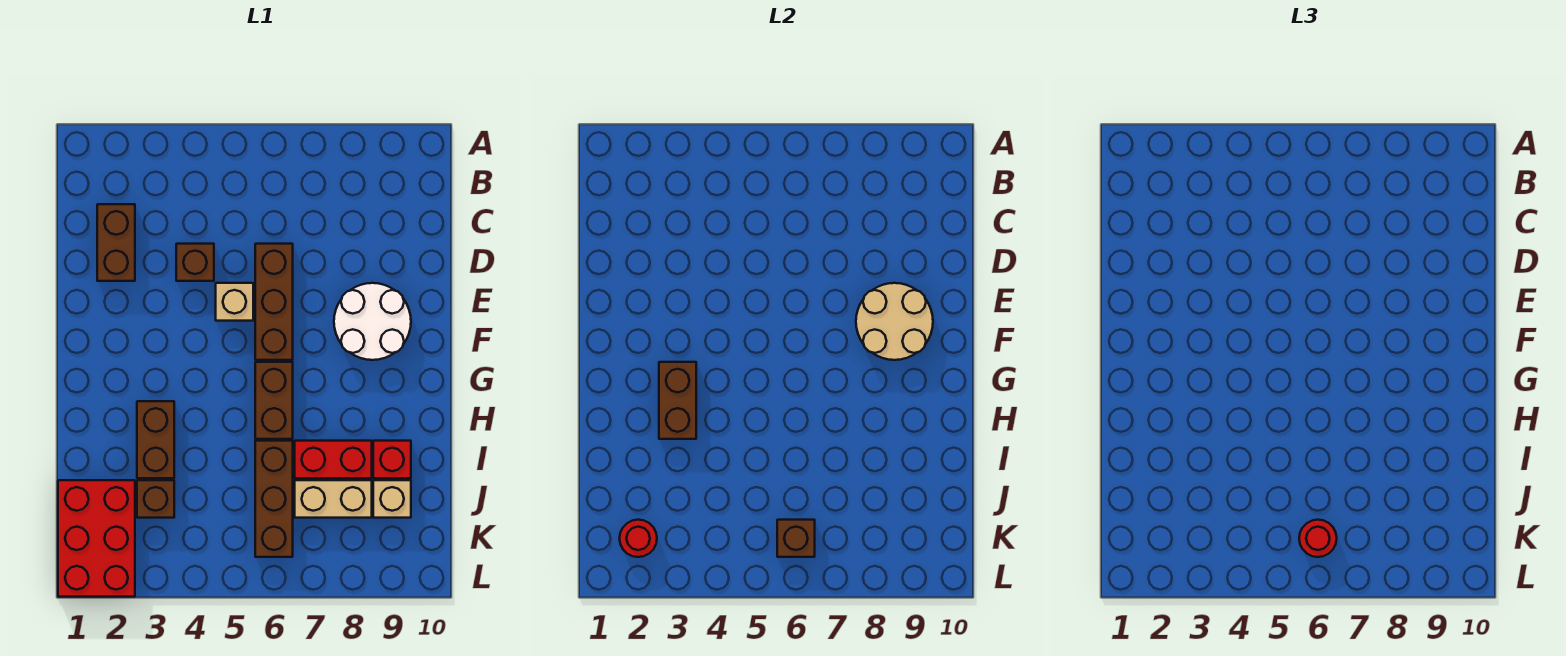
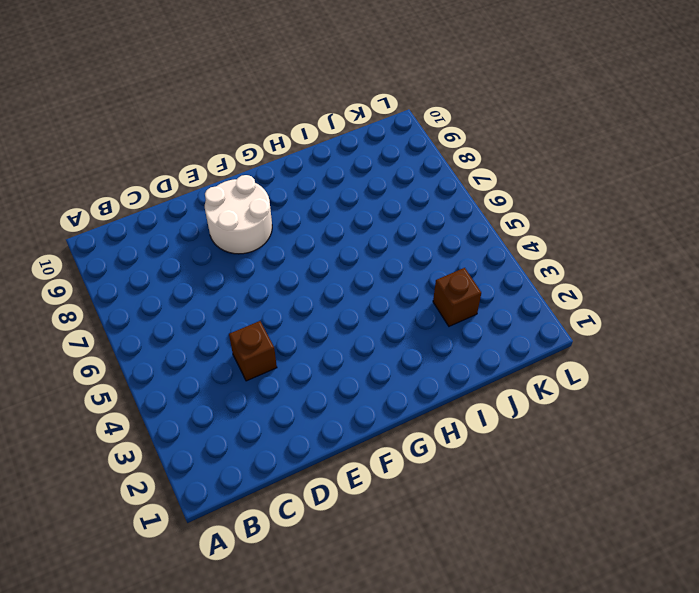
none -> brown brick C2:D2 level 1
none -> brown brick D6:F6 level 1
none -> tan brick E5 level 1

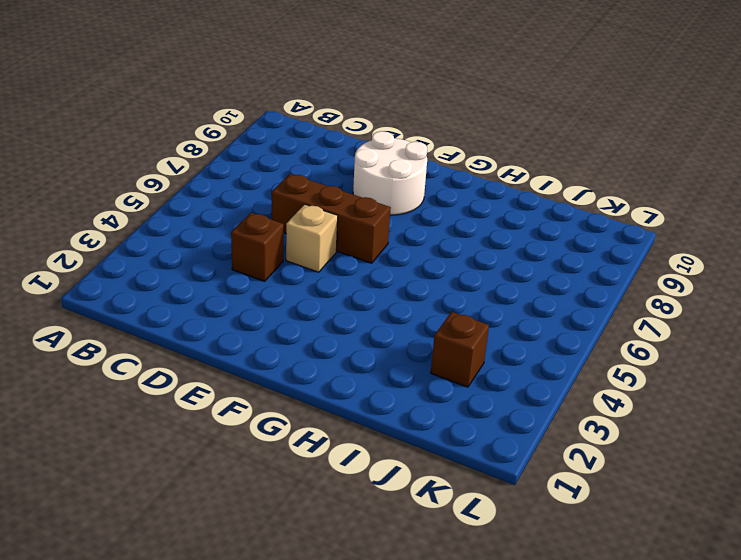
none -> brown brick C2:D2 level 1
none -> brown brick G6:H6 level 1
none -> brown brick H3:I3 level 1

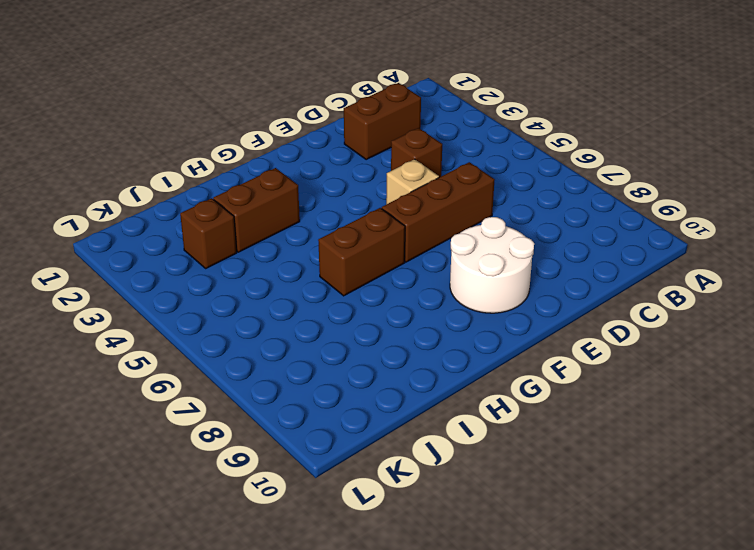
none -> brown brick I6:K6 level 1
none -> red brick I7:I8 level 1
none -> red brick I9 level 1

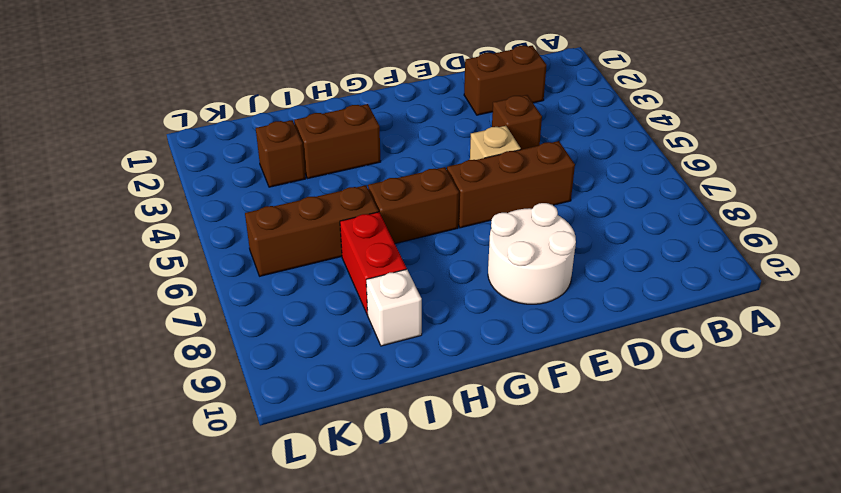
white brick I9 level 1 -> red brick I9 level 1
none -> red brick J1:L2 level 1
none -> tan brick J7:J8 level 1
none -> tan brick J9 level 1

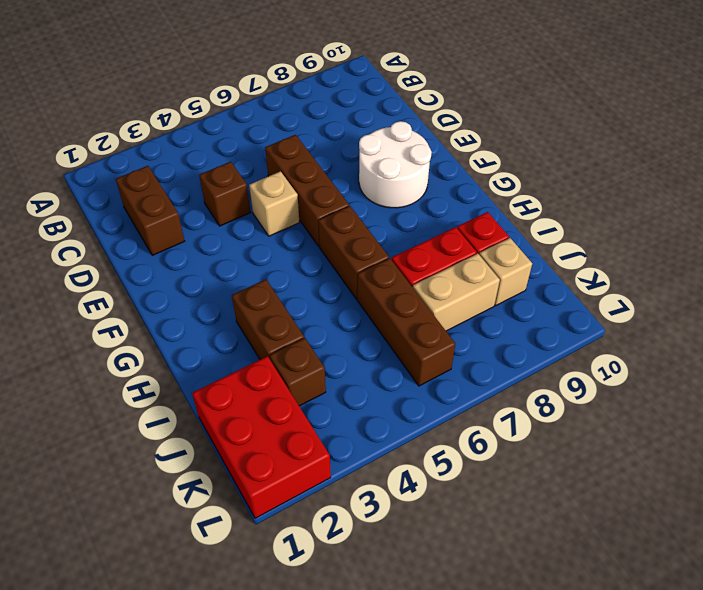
none -> tan round brick E8:F9 level 2
none -> brown brick G3:H3 level 2
none -> red round brick K2 level 2

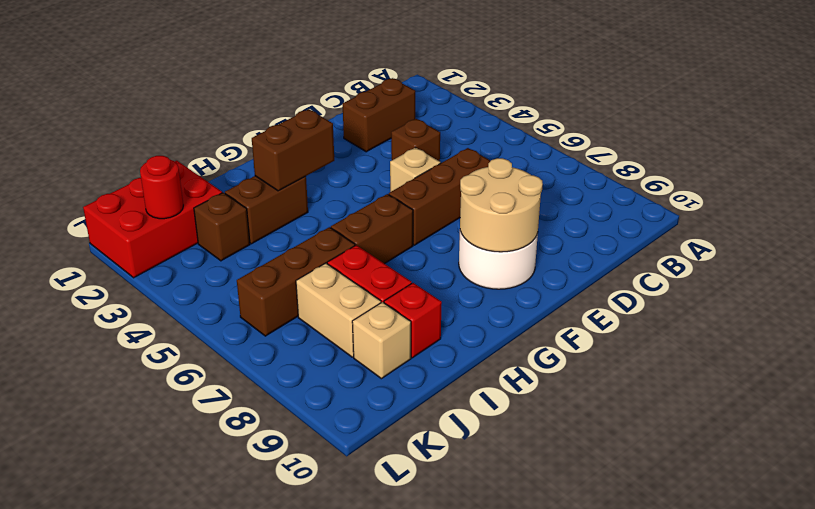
none -> brown brick K6 level 2
none -> red round brick K6 level 3

